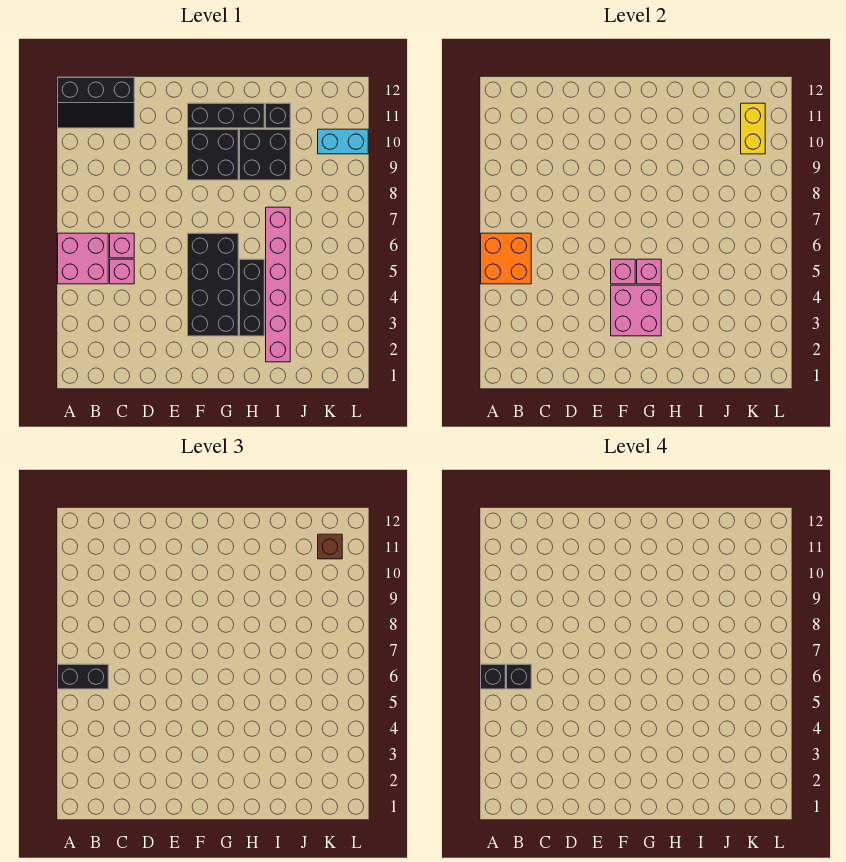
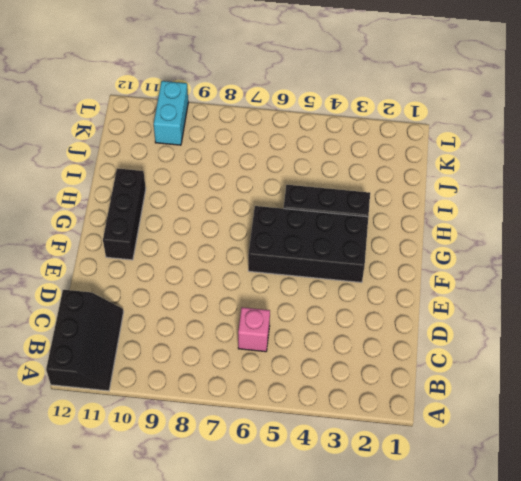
none -> pink brick A5:B6 level 1
none -> pink brick C5 level 1
none -> black brick F9:G10 level 1

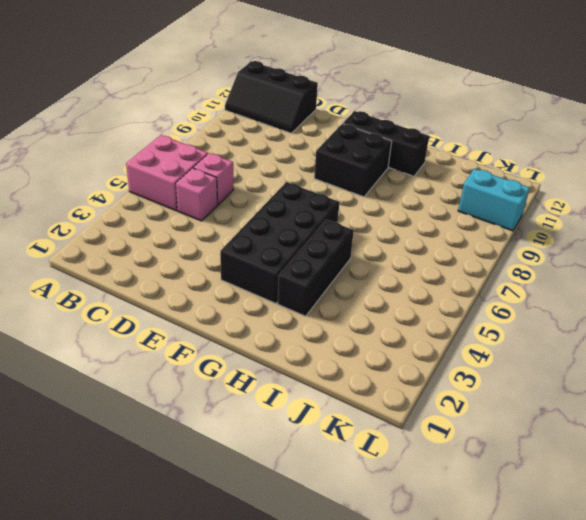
none -> black brick H9:I10 level 1
none -> pink brick I2:I7 level 1
none -> black brick I11 level 1

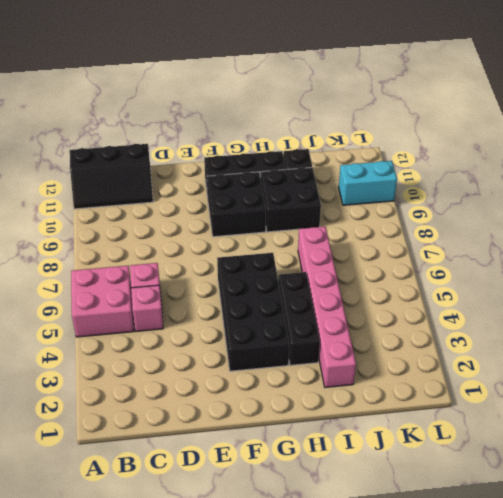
none -> orange brick A5:B6 level 2
none -> pink brick F3:G4 level 2
none -> pink brick F5 level 2

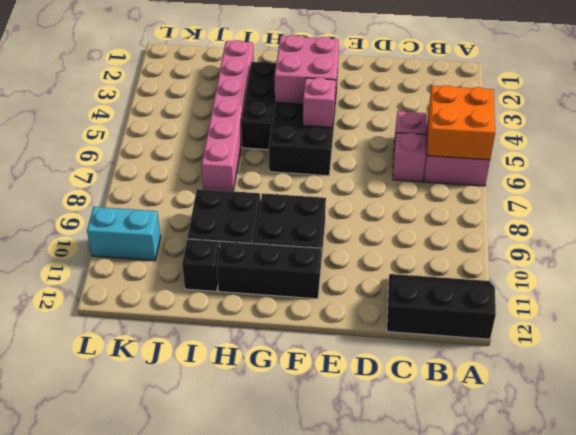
none -> pink brick G5 level 2
none -> yellow brick K10:K11 level 2
none -> black brick A6:B6 level 3

